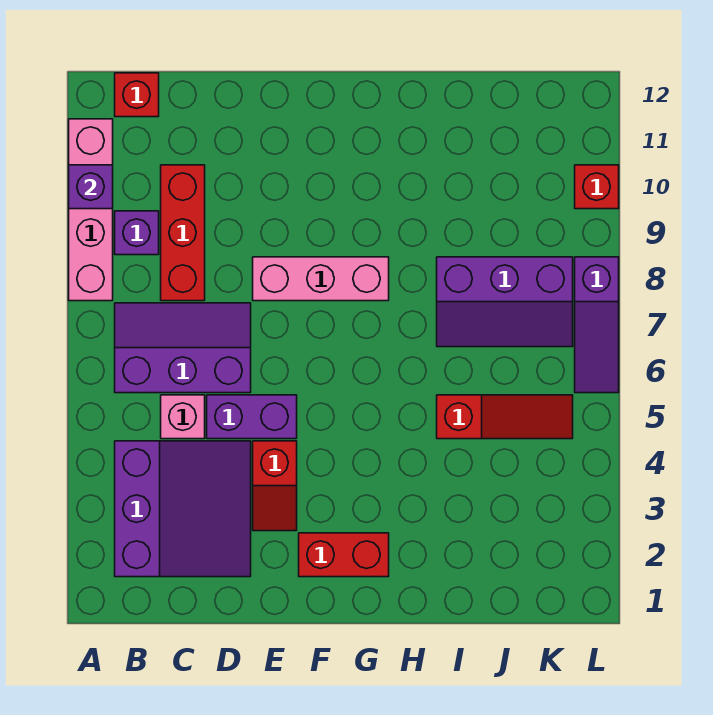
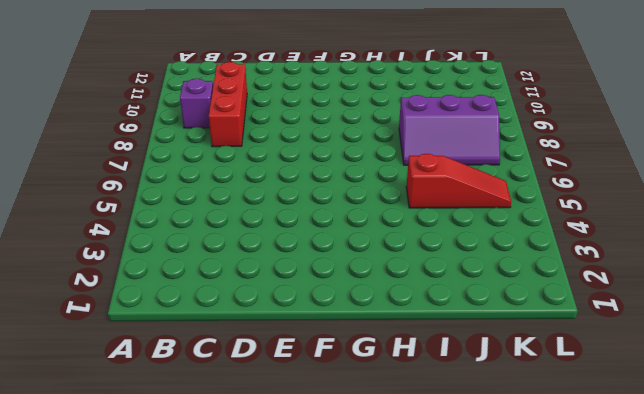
none -> pink brick A8:A11 level 1
none -> purple slope B2:D4 level 1 top B
none -> purple slope B6:D7 level 1 top 6

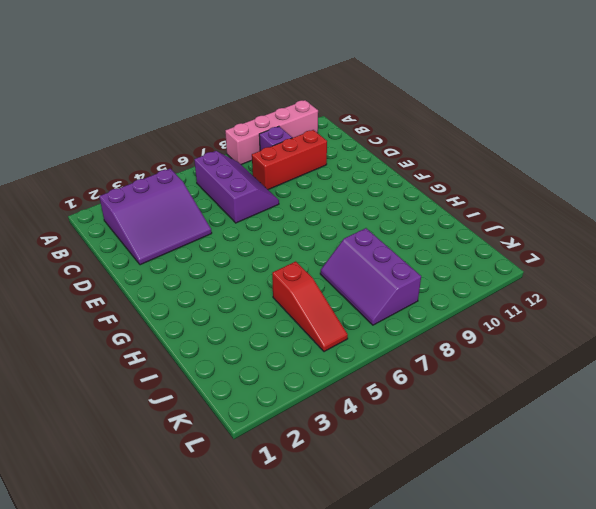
none -> red brick B12 level 1
none -> pink brick C5 level 1
none -> purple brick D5:E5 level 1

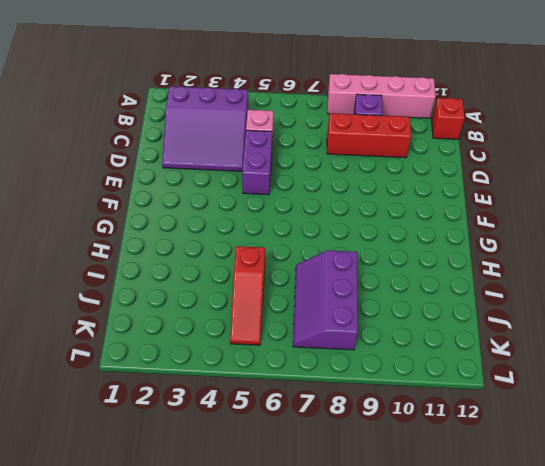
none -> purple slope B6:D7 level 1 top 6
none -> red slope E3:E4 level 1 top 4
none -> pink brick E8:G8 level 1

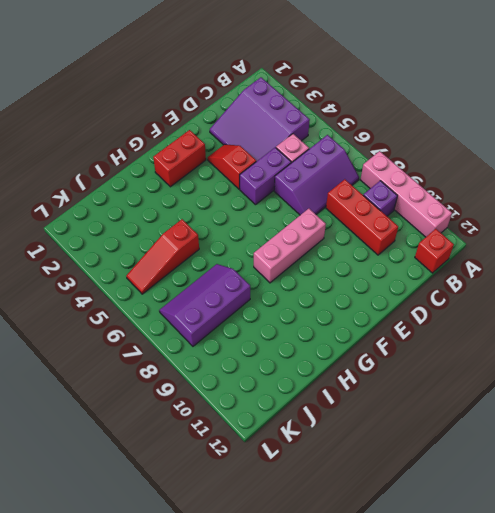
none -> purple slope L6:L8 level 1 top 8
none -> red brick L10 level 1
none -> purple brick A10 level 2

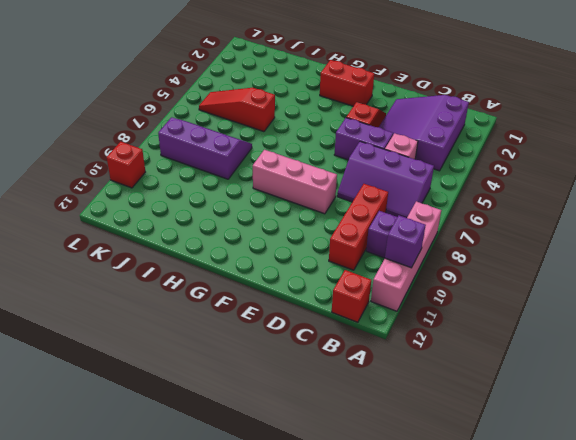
none -> purple slope L6:L8 level 1 top 8

